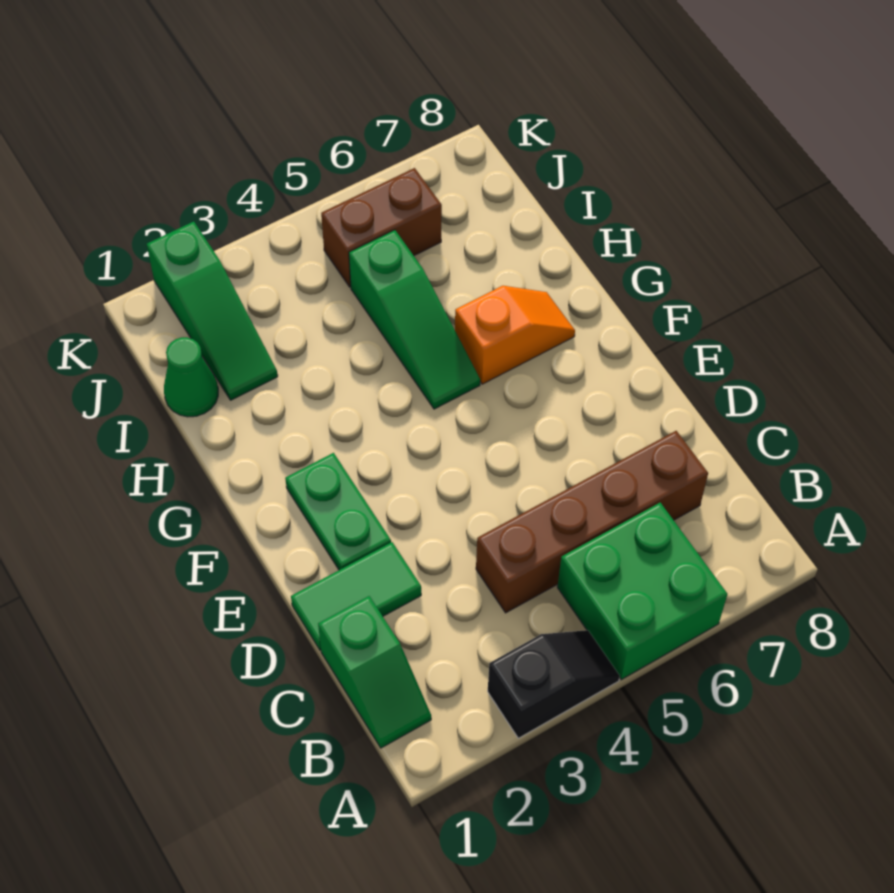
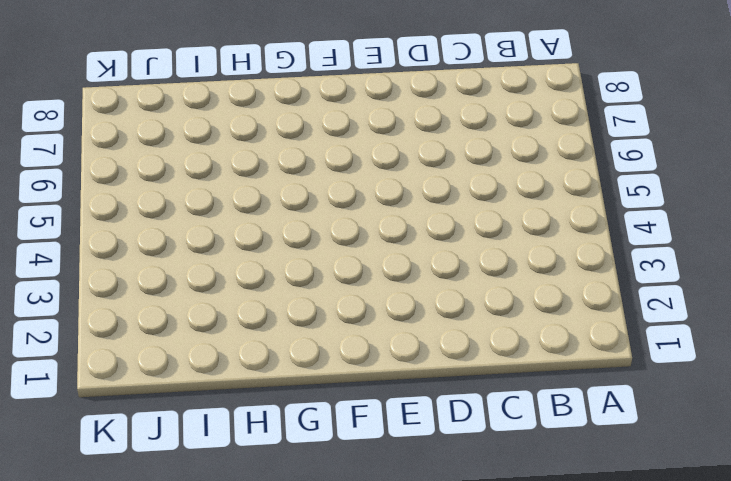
none -> black slope A3:A4 level 1 top 3
none -> green brick A5:B6 level 1

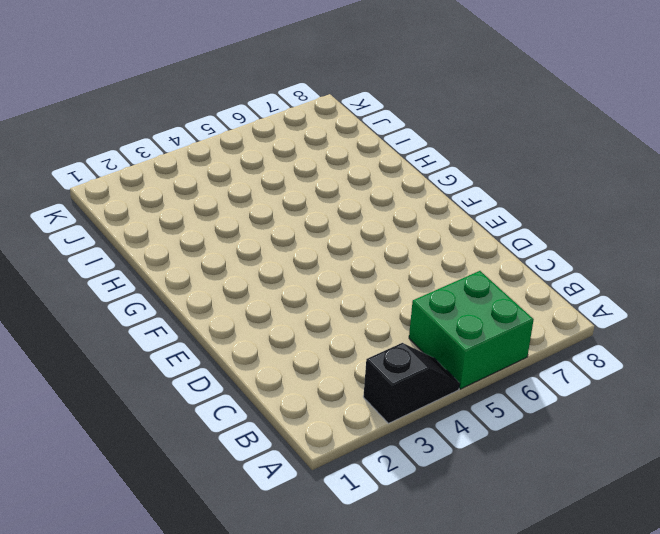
none -> green slope B1:C1 level 1 top C
none -> brown brick C4:C7 level 1

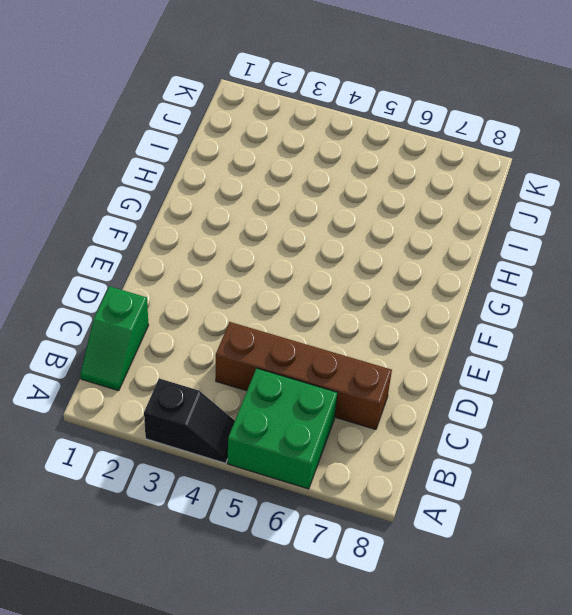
none -> green tile D1:D2 level 1
none -> green plate E2:F2 level 1

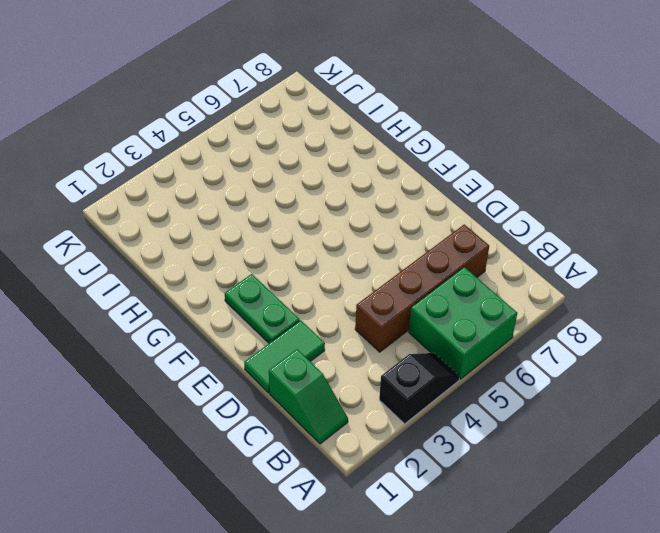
none -> green slope G5:I5 level 1 top I
none -> orange slope G6:G7 level 1 top 6

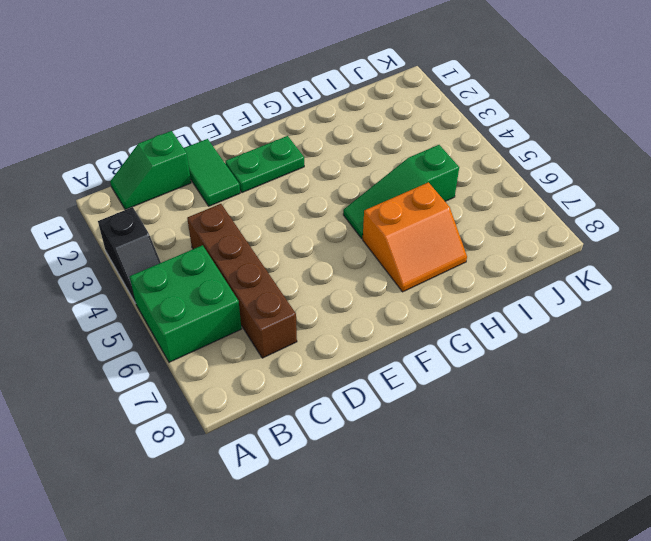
orange slope G6:H7 level 1 top 6 -> orange slope G6:G7 level 1 top 6
none -> green cone I1 level 1
none -> green slope I2:K2 level 1 top K

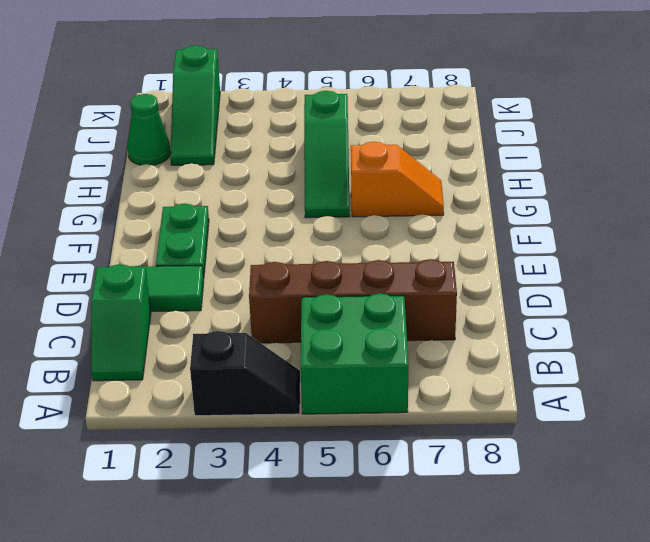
none -> brown brick J5:J6 level 1

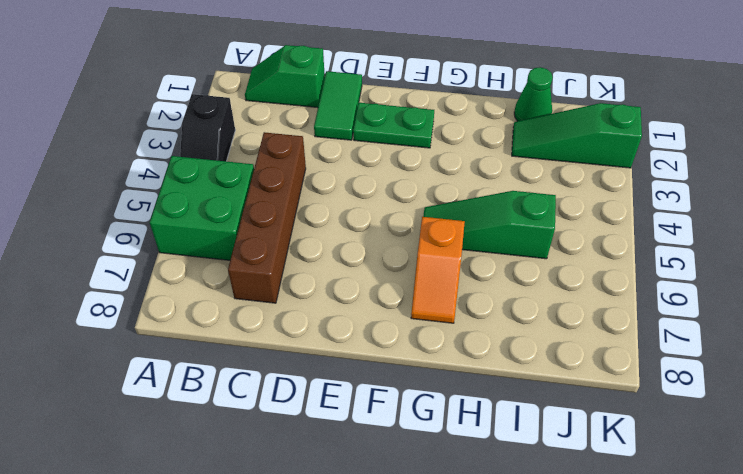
none -> brown brick J5:J6 level 1

